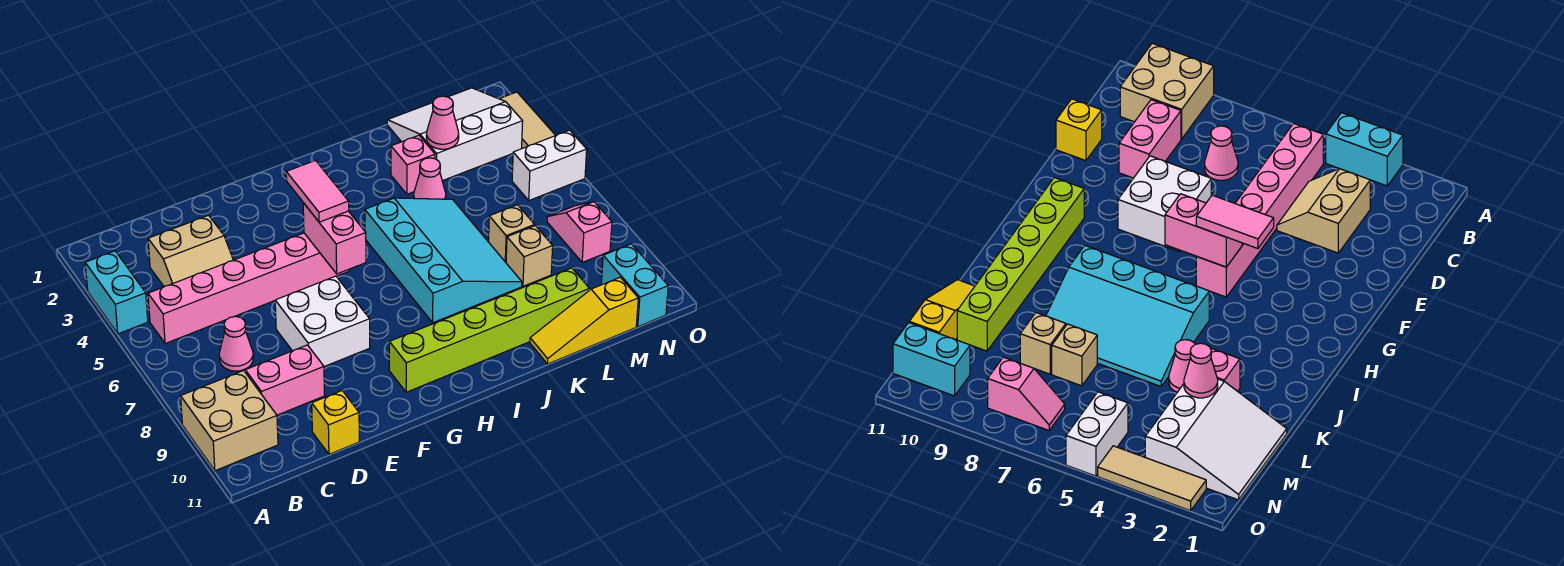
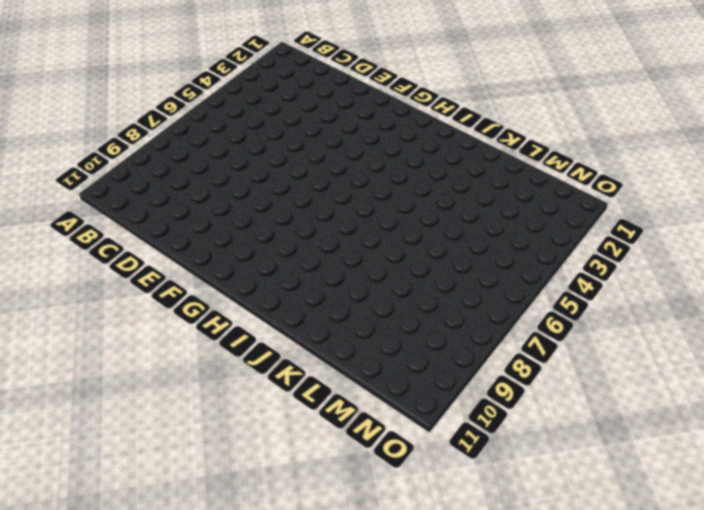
none -> cyan brick A3:A4 level 1
none -> tan brick A9:B10 level 1
none -> pink brick B5:G5 level 1

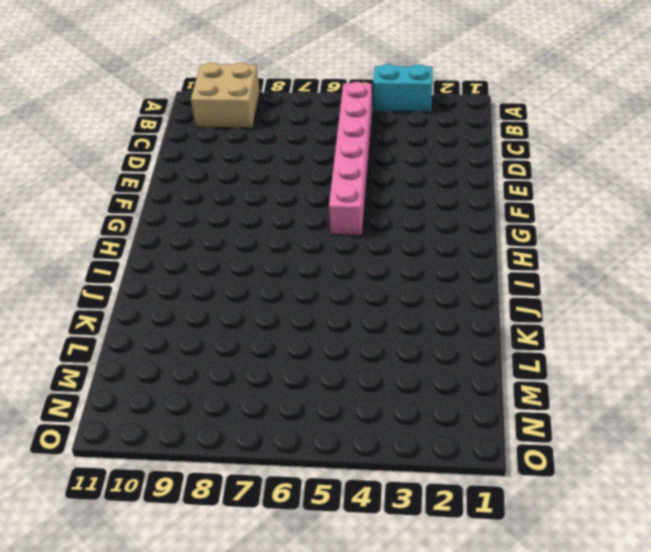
none -> tan slope C3:D4 level 1 top 3
none -> pink cone C7 level 1
none -> pink brick C9:D9 level 1

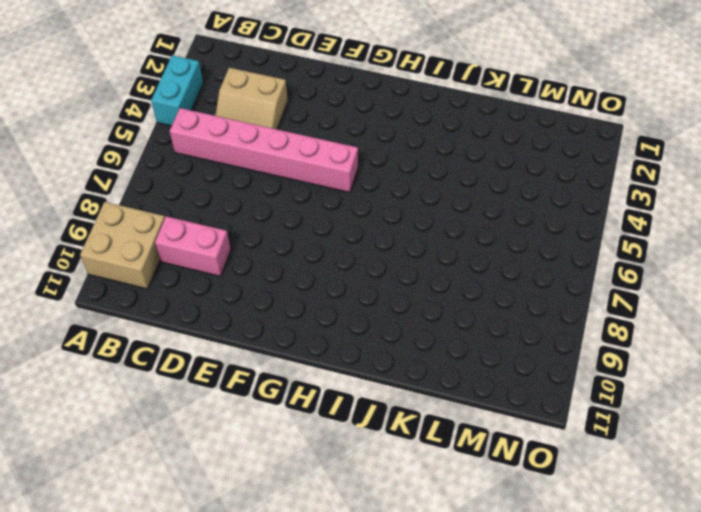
none -> pink cone C7 level 1
none -> yellow brick D11 level 1
none -> white brick E7:F8 level 1

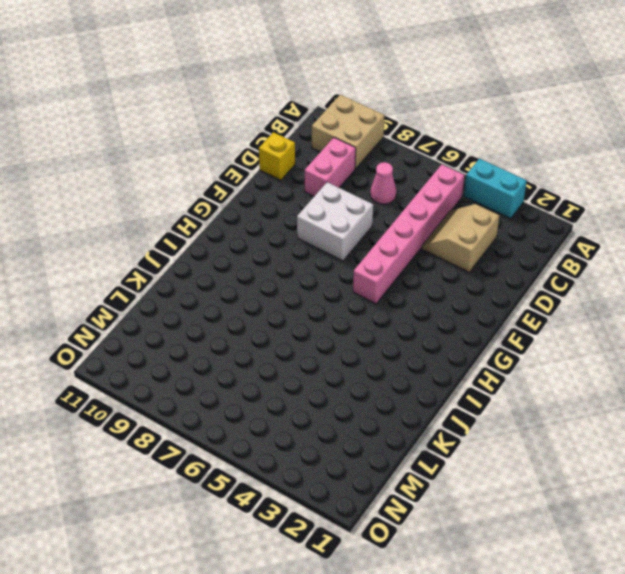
none -> lime brick G10:L10 level 1
none -> cyan slope I5:K8 level 1 top I
none -> pink brick K3 level 1

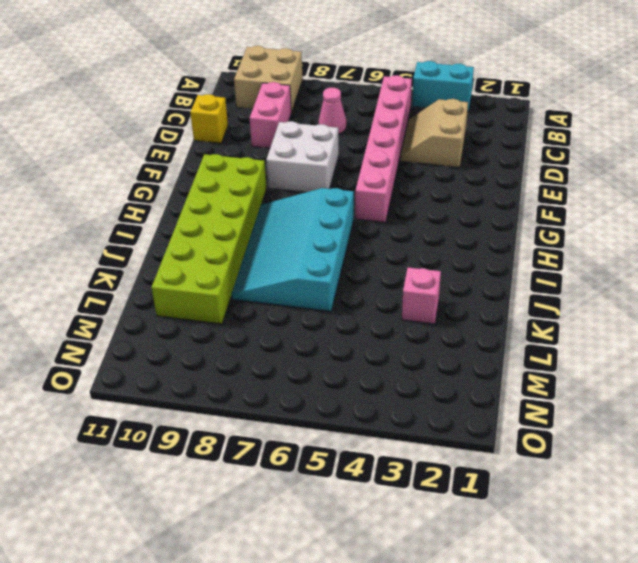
lime brick G9:L10 level 1 -> lime brick G10:L10 level 1
cyan slope H6:K8 level 1 top 6 -> cyan slope I5:K8 level 1 top I
none -> pink cone K4 level 1
none -> yellow slope K11:M11 level 1 top M
none -> white slope L1:N3 level 1 top 3

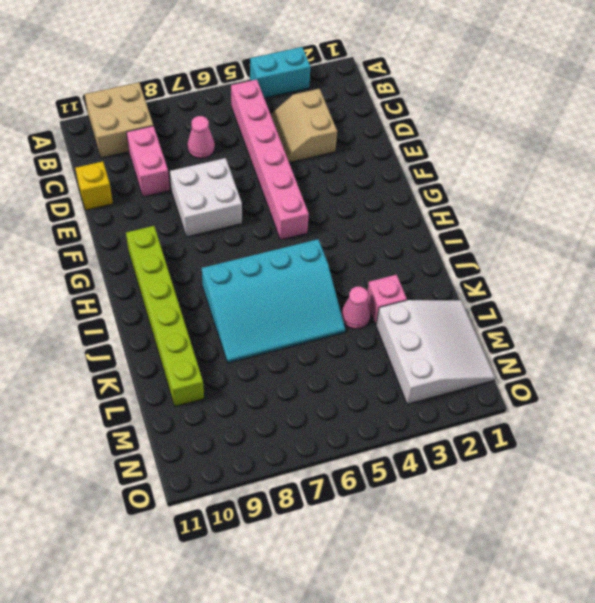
none -> yellow slope K11:M11 level 1 top M
none -> tan brick L7 level 1
none -> tan brick L8 level 1

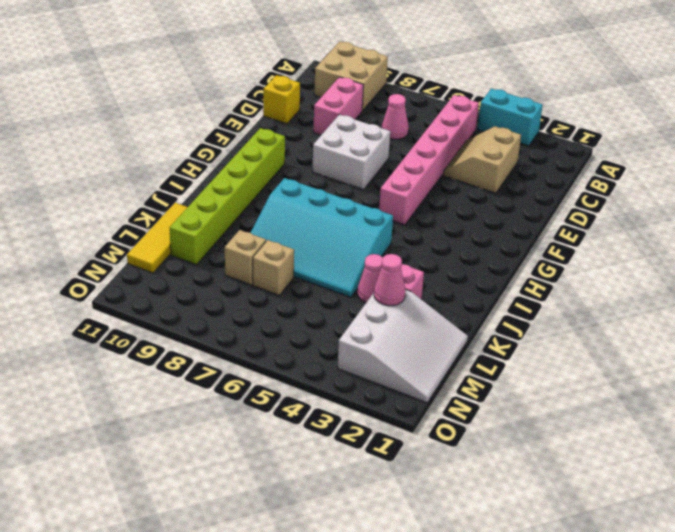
yellow tile K11:M11 level 1 -> yellow slope K11:M11 level 1 top M
none -> white brick N5:O5 level 1
none -> pink slope N7:N8 level 1 top 8
none -> cyan brick N10:N11 level 1

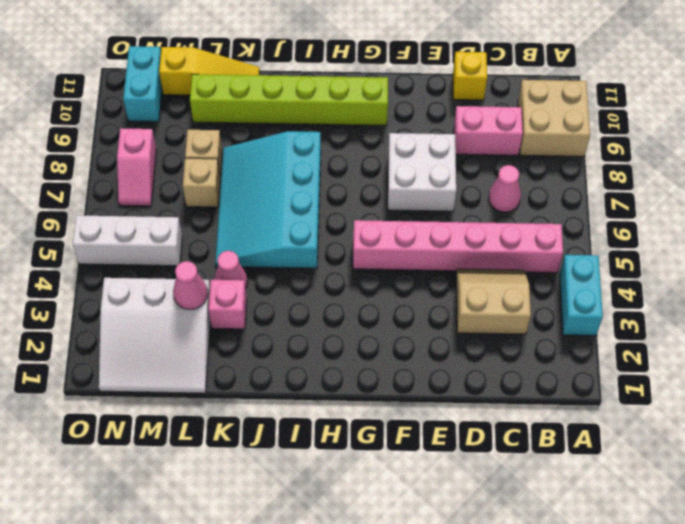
white brick M5:O5 level 1 -> white brick N5:O5 level 1
none -> tan tile O2:O4 level 1
none -> pink brick G5:G6 level 2
none -> pink tile G4:G5 level 3

